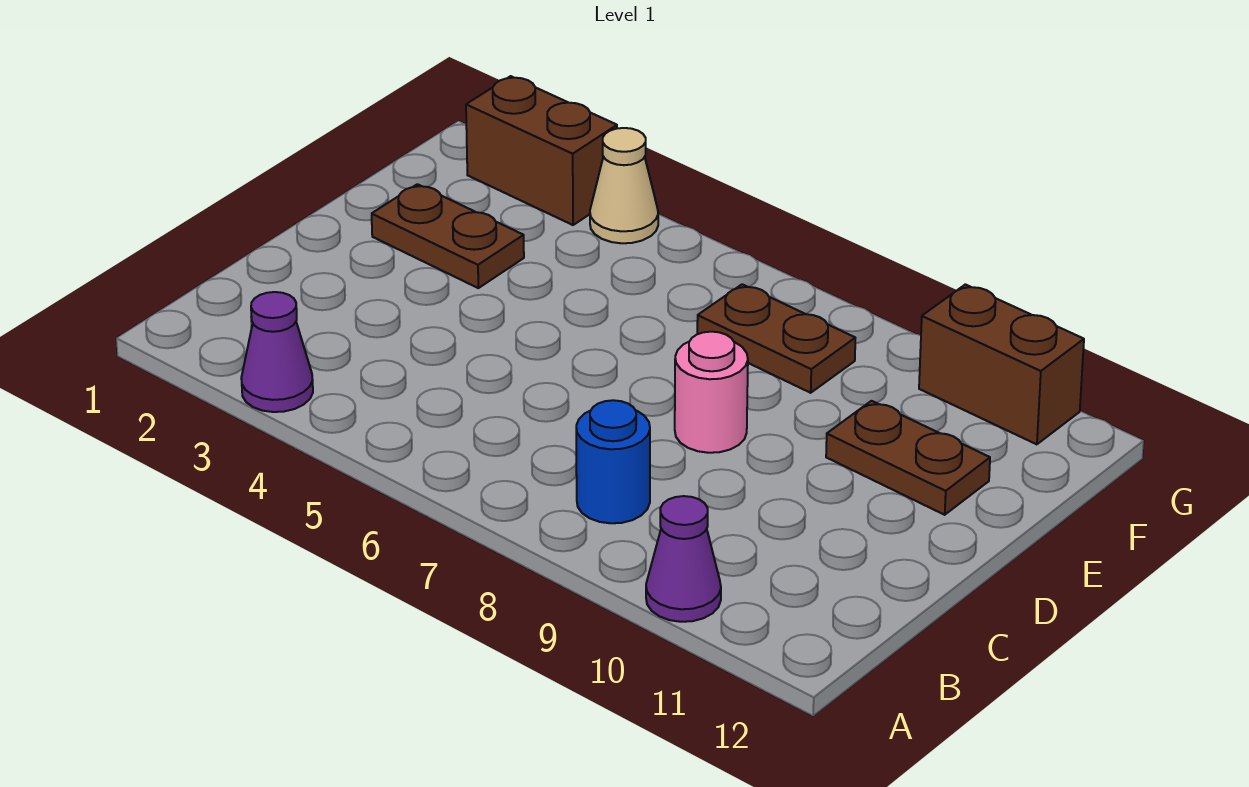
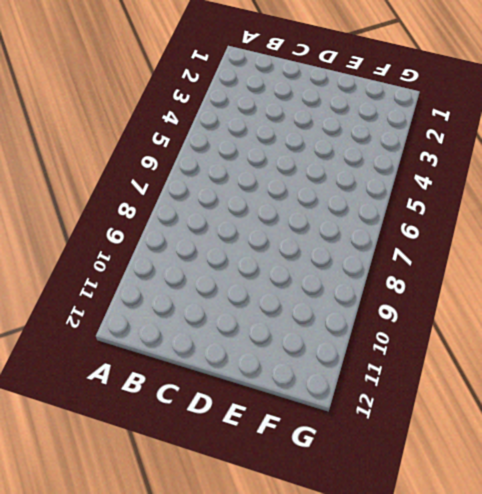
none -> purple cone A3 level 1
none -> purple cone A10 level 1

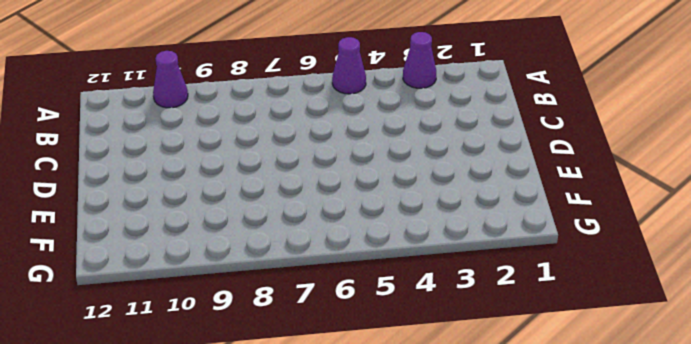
purple cone A5 level 1 -> none
none -> blue round brick B8 level 1
none -> pink round brick D8 level 1

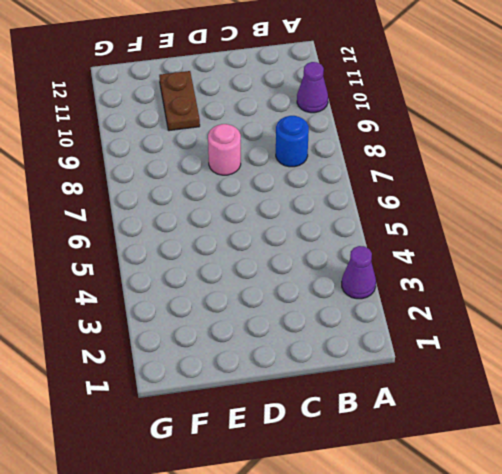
none -> brown plate E2:E3 level 1
none -> brown plate F7:F8 level 1

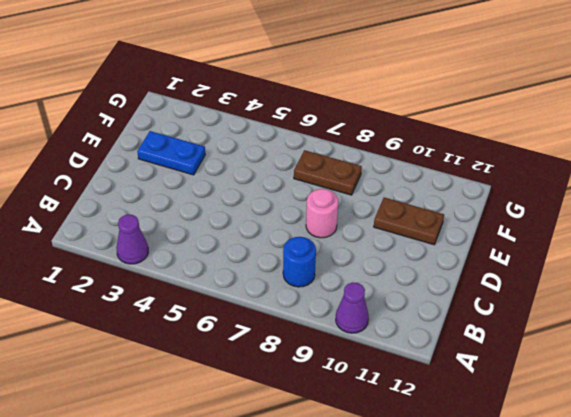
blue plate E2:E3 level 1 -> brown plate E2:E3 level 1
none -> brown brick G2:G3 level 1
none -> tan cone G4 level 1

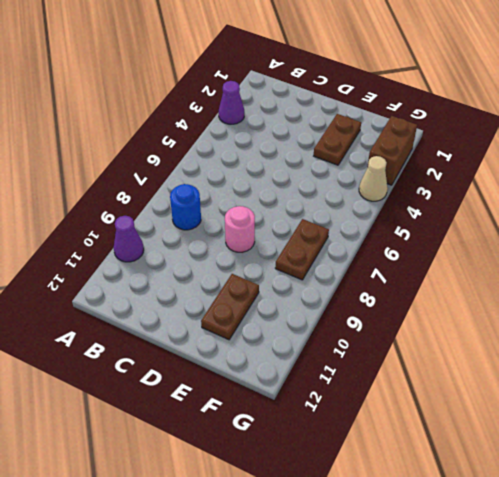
none -> brown brick G10:G11 level 1

